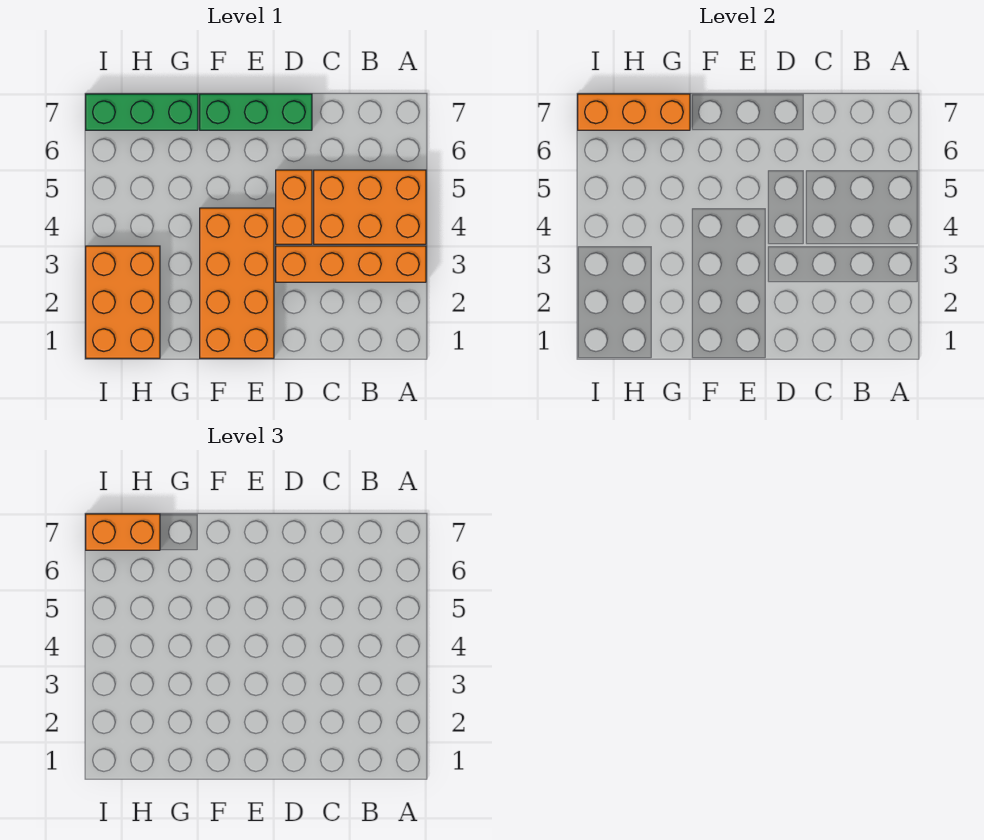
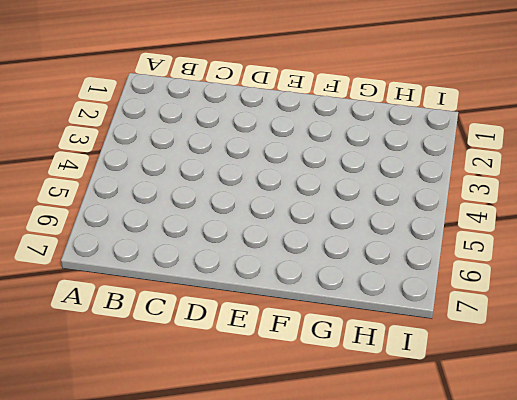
none -> orange brick A3:D3 level 1
none -> orange brick A4:C5 level 1

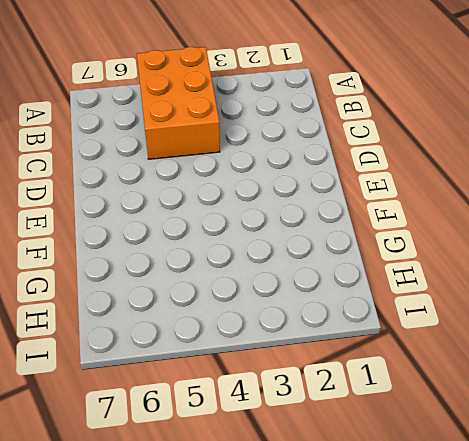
none -> orange brick A3:D3 level 1
none -> orange brick D4:D5 level 1

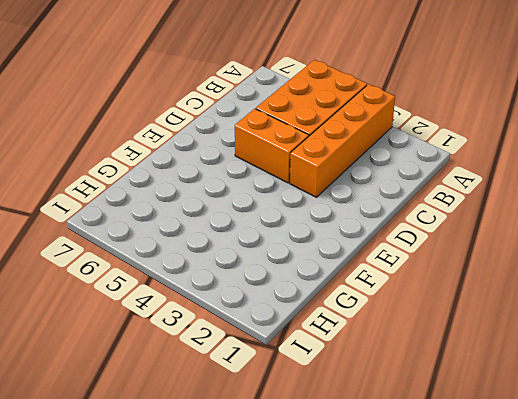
none -> green brick D7:F7 level 1
none -> orange brick E1:F4 level 1

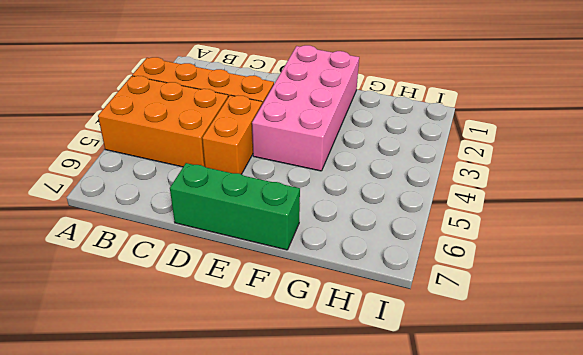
pink brick E1:F4 level 1 -> orange brick E1:F4 level 1
none -> green brick G7:I7 level 1
none -> orange brick H1:I3 level 1

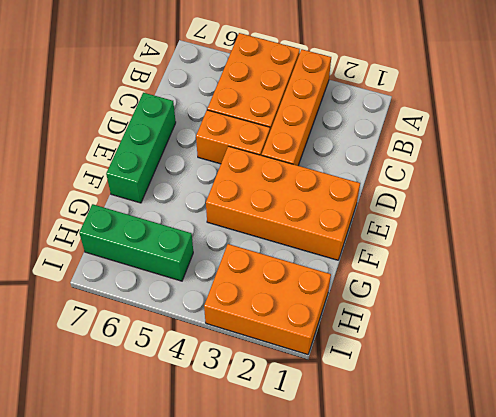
green brick H5:H7 level 1 -> green brick G7:I7 level 1
none -> orange brick G7:I7 level 2
none -> orange brick H7:I7 level 3

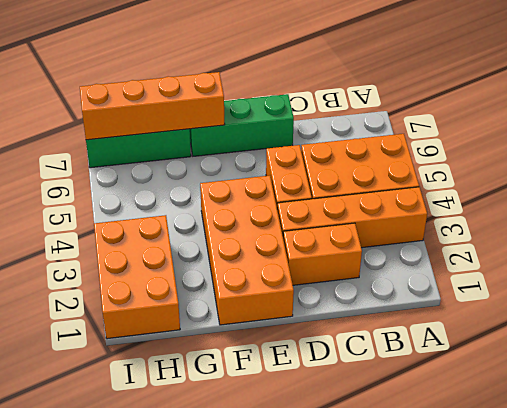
orange brick C2:D2 level 1 -> orange brick H7:I7 level 3
orange brick F7:I7 level 2 -> orange brick G7:I7 level 2

